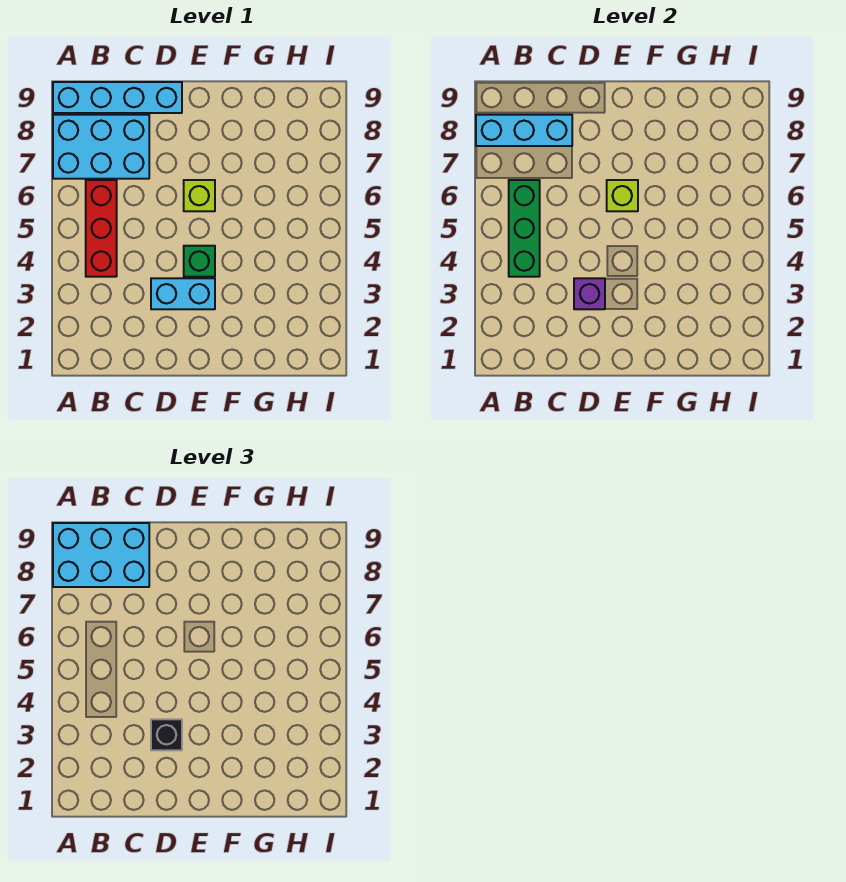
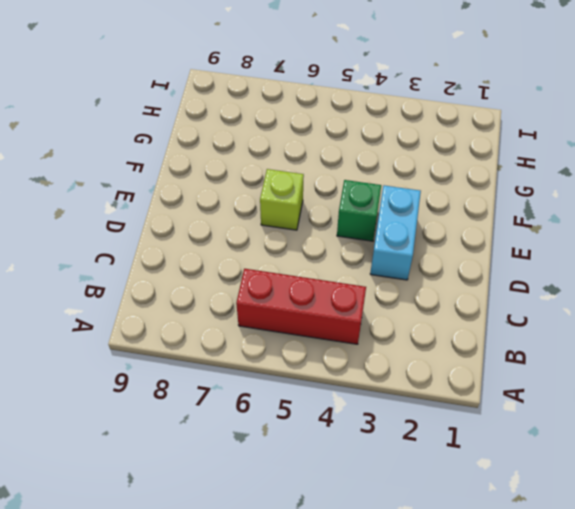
none -> cyan brick A7:C8 level 1
none -> cyan brick A9:D9 level 1
none -> cyan brick A8:C8 level 2

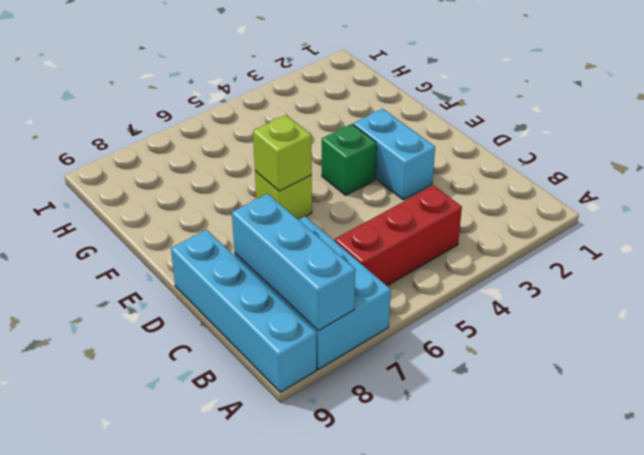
none -> green brick B4:B6 level 2
none -> purple brick D3 level 2
none -> cyan brick A8:C9 level 3

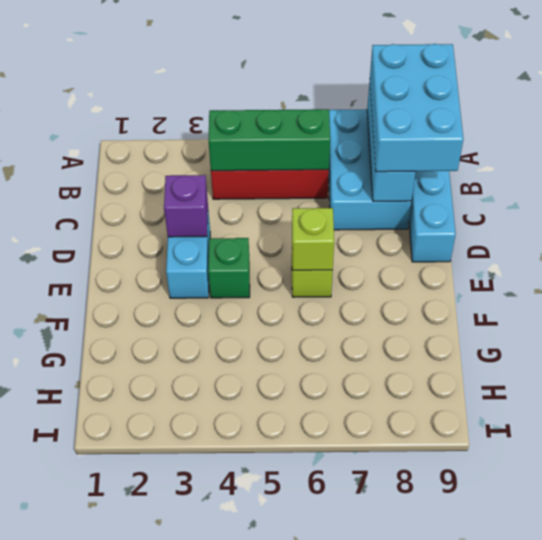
none -> black brick D3 level 3

